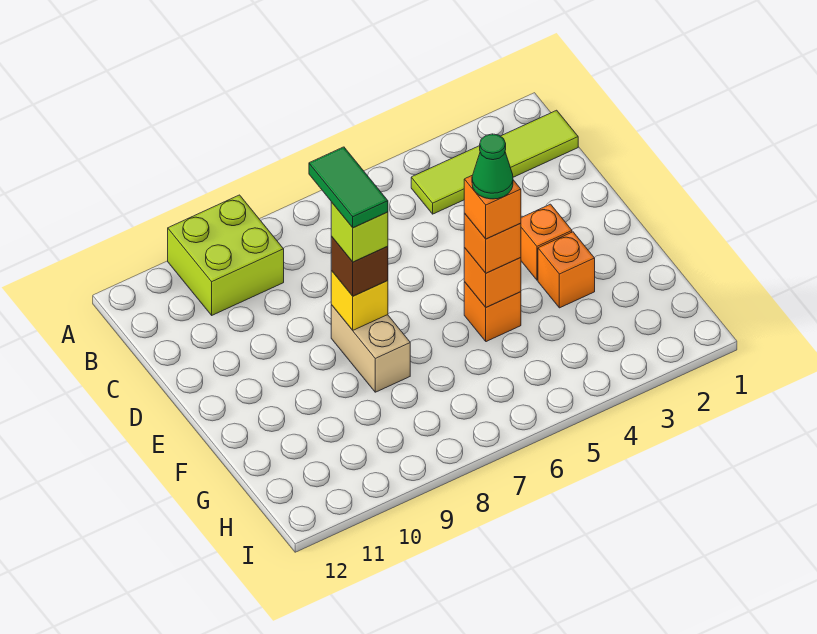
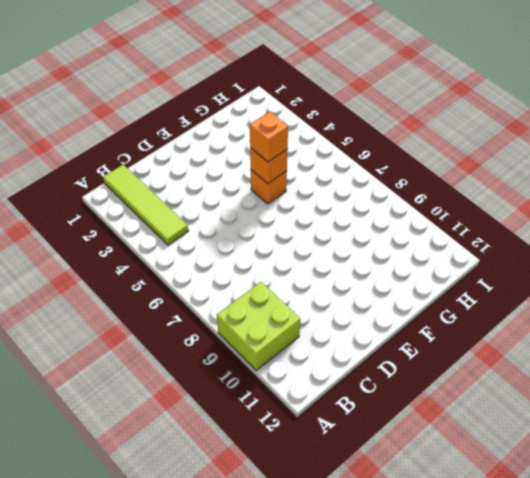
none -> orange brick E3 level 1
none -> tan brick E8:F8 level 1
none -> orange brick F3 level 1

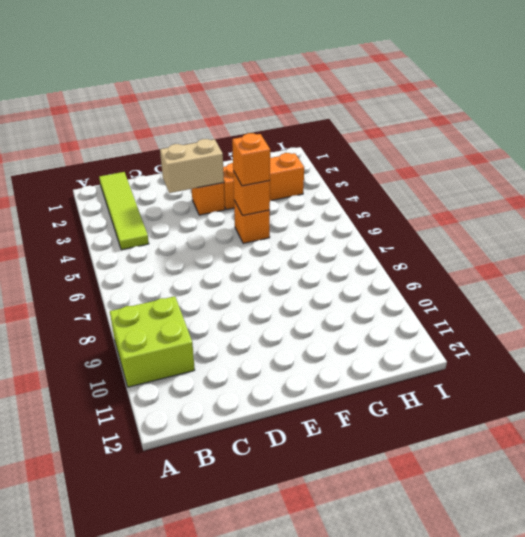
tan brick D3:E3 level 2 -> tan brick E8:F8 level 1
orange brick F3:H3 level 1 -> orange brick F3 level 1
none -> yellow brick E8 level 2
none -> brown brick E8 level 3
none -> lime brick E8 level 4

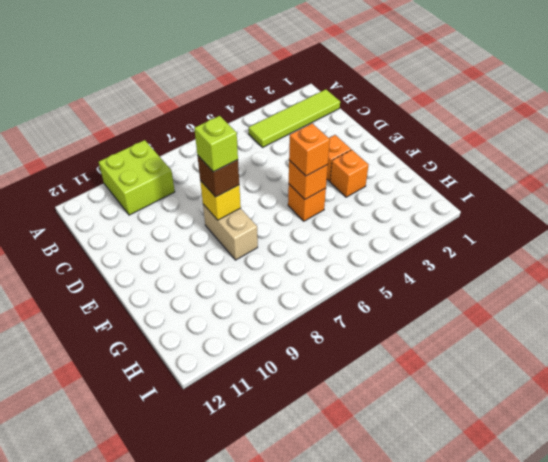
none -> orange brick F5 level 4
none -> green tile D8:E8 level 5
none -> green cone F5 level 5

